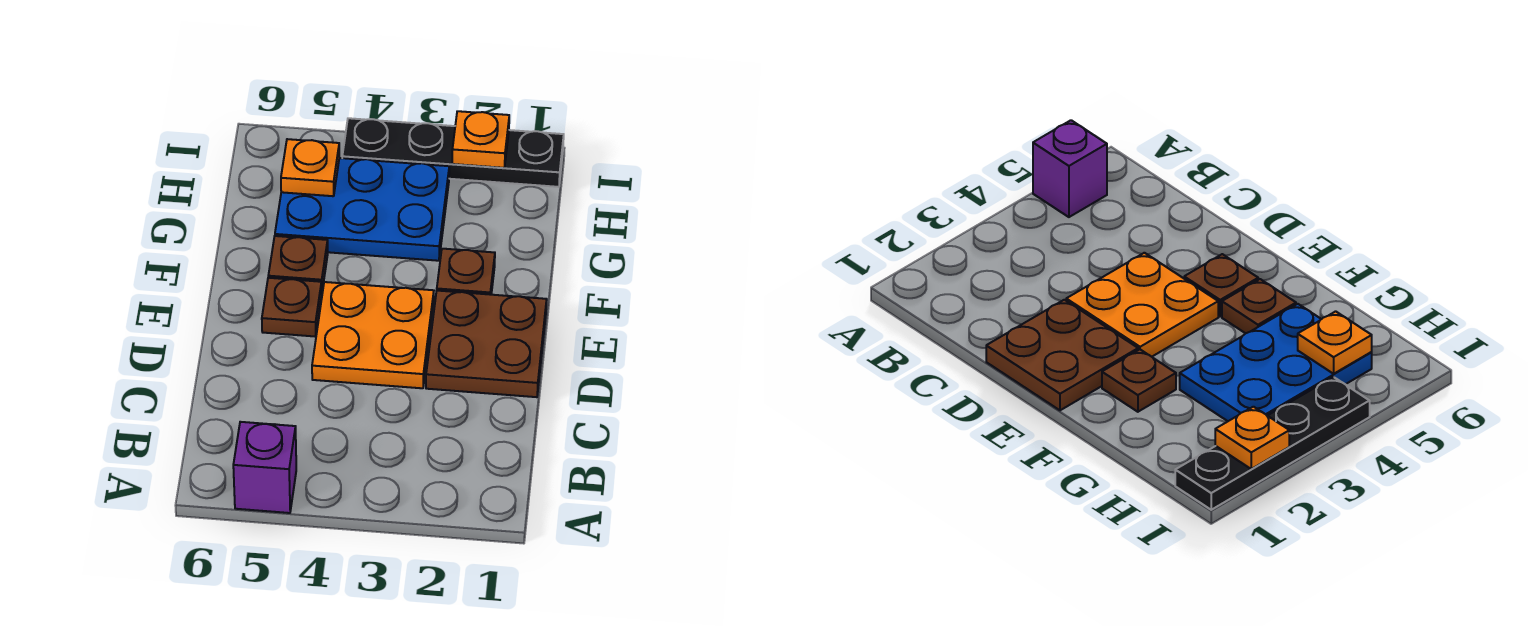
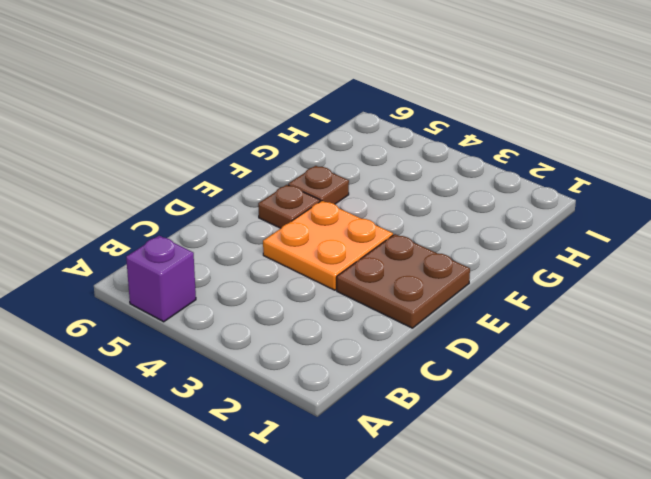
none -> brown plate F2 level 1
none -> blue plate G3:H5 level 1

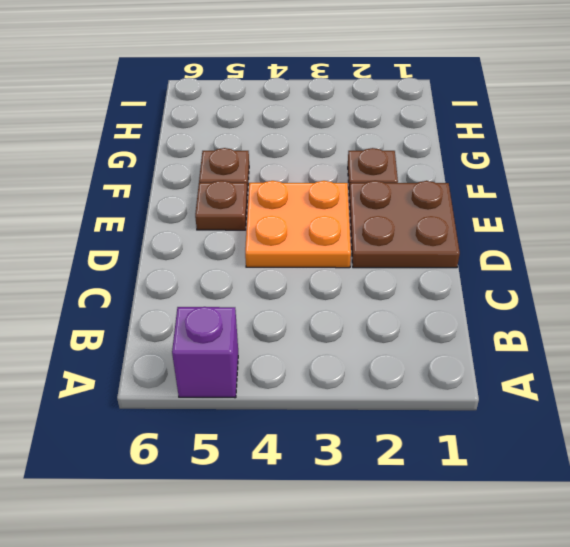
none -> blue plate G3:H5 level 1
none -> black plate I1:I4 level 1

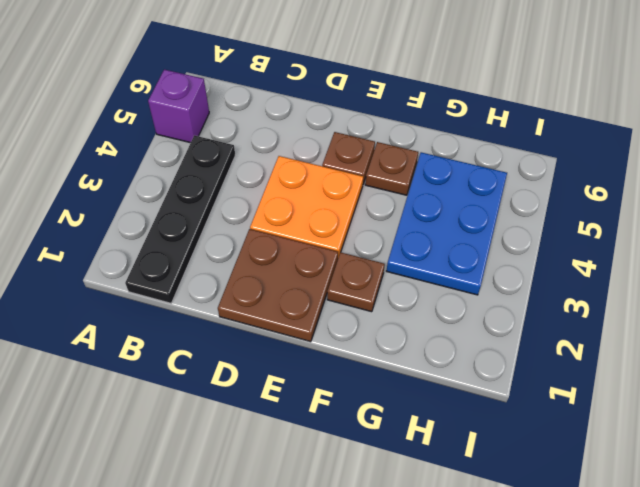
black plate B1:B4 level 1 -> black plate I1:I4 level 1
none -> orange plate H5 level 2
none -> orange plate I2 level 2

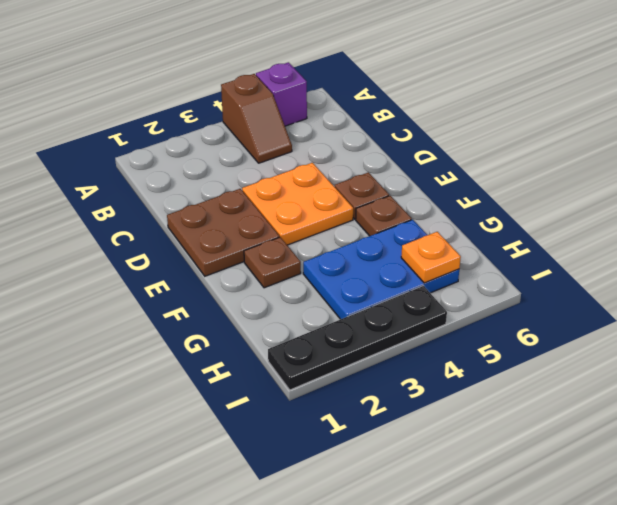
brown slope A4:B4 level 1 top A -> none
none -> orange plate I2 level 2

